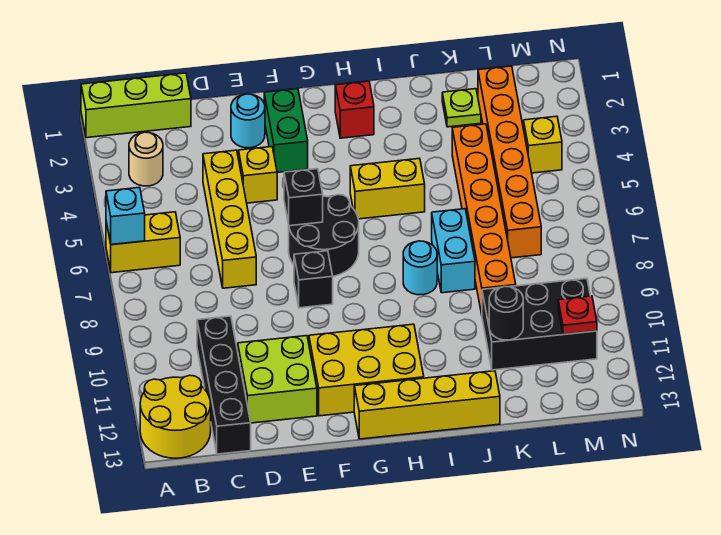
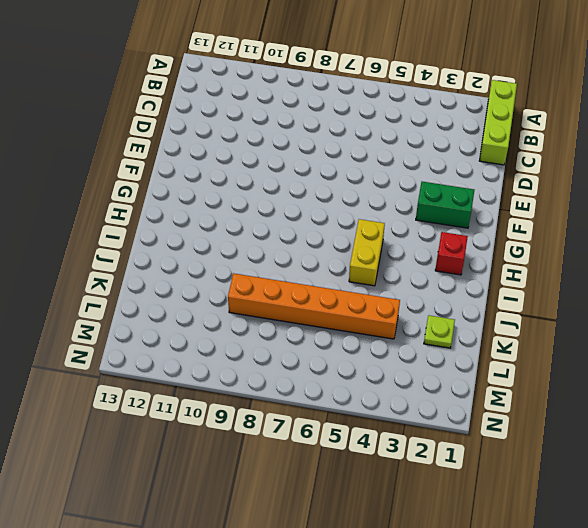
none -> yellow brick A6:B6 level 1
none -> yellow round brick A12:B13 level 1
none -> tan round brick B3 level 1

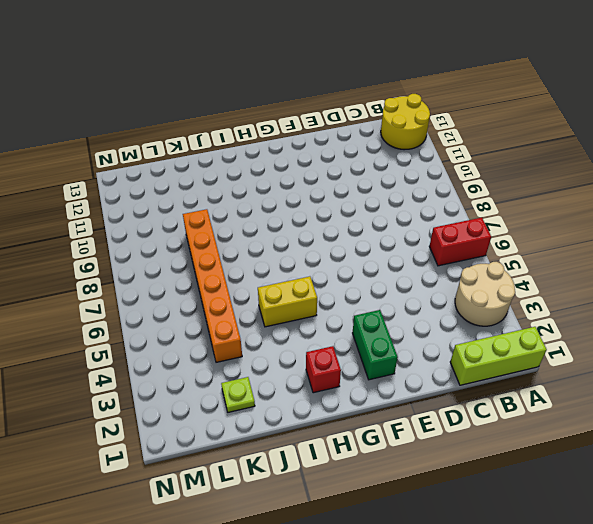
tan round brick A3:B4 level 1 -> tan round brick B3 level 1
red brick A6:B6 level 1 -> yellow brick A6:B6 level 1
none -> black brick C10:C13 level 1
none -> yellow brick D4:D7 level 1
none -> lime brick D11:E12 level 1

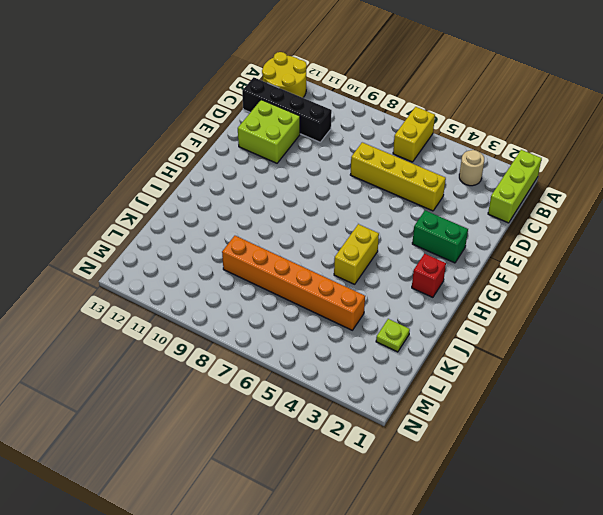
none -> cyan round brick E2 level 1
none -> yellow brick E4 level 1
none -> black round brick F6:G7 level 1

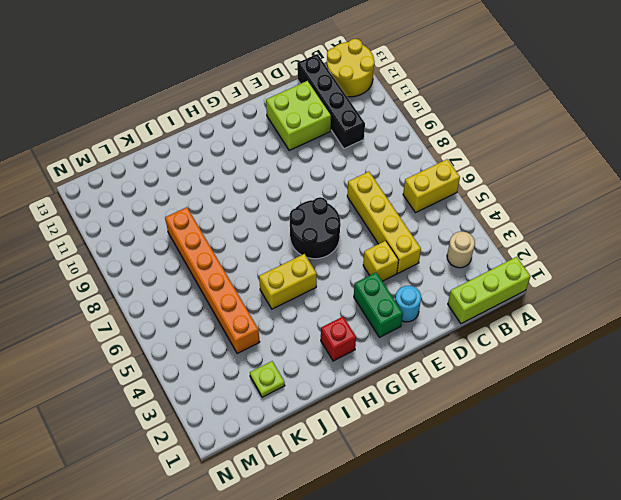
none -> black brick F8 level 1
none -> yellow brick F11:H12 level 1
none -> yellow brick G13:J13 level 1

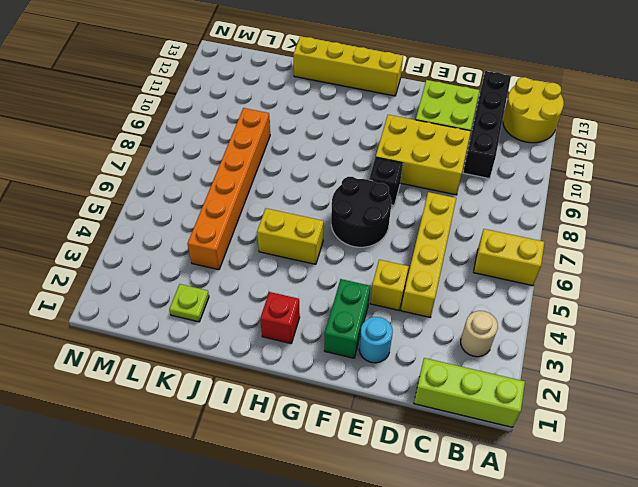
yellow brick D9:F10 level 1 -> yellow brick F11:H12 level 1
none -> cyan round brick I8 level 1
none -> cyan brick J7:J8 level 1
none -> black brick K10:M11 level 1

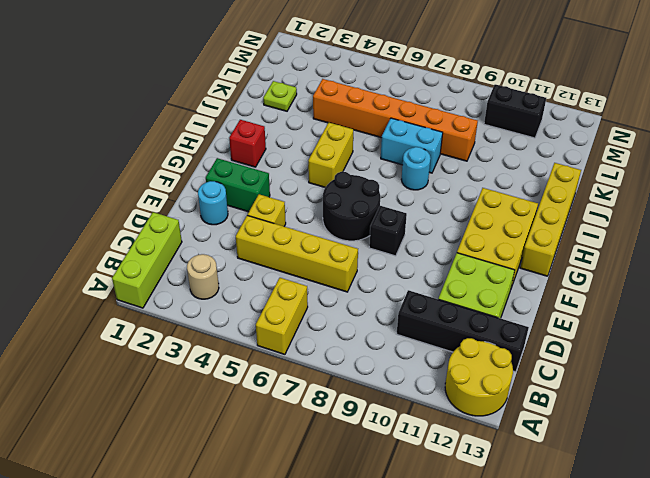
black brick M10:M11 level 1 -> black brick K10:M11 level 1
none -> orange brick L2:L7 level 1
none -> yellow brick M4 level 1
none -> cyan brick A6 level 2

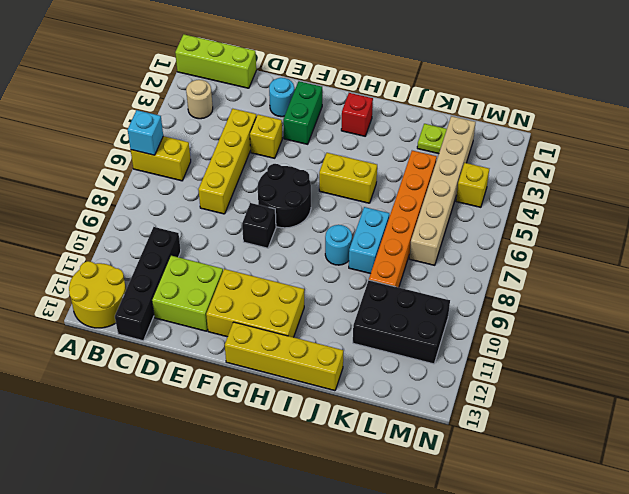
tan brick L2:L7 level 1 -> orange brick L2:L7 level 1
none -> black brick F6 level 2
none -> black round brick K11 level 2
none -> red plate M11 level 2

